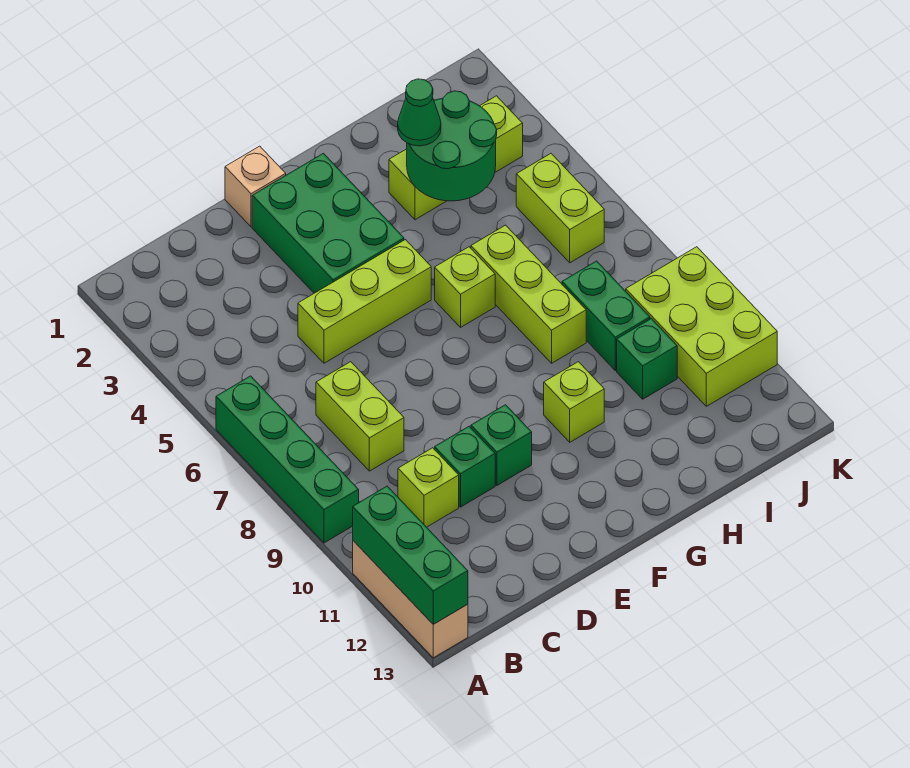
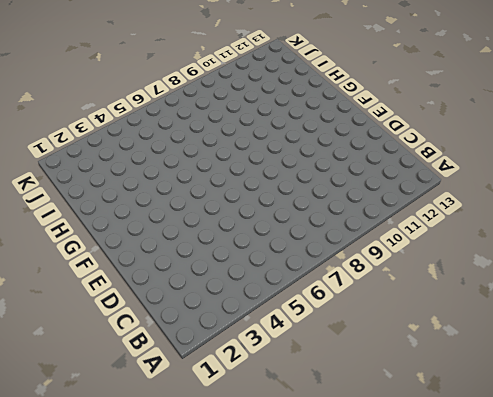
none -> green brick A6:A9 level 1
none -> tan brick A11:A13 level 1
none -> lime brick C7:C8 level 1

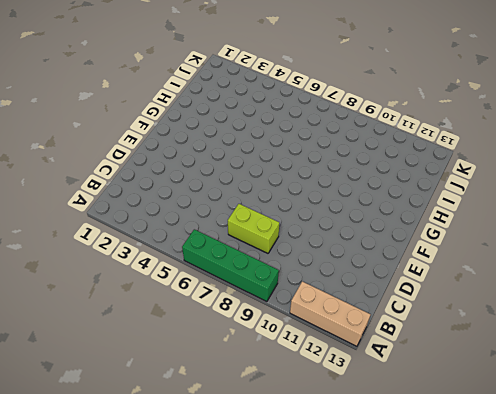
none -> lime brick C10 level 1
none -> lime brick D5:F5 level 1
none -> green brick D10 level 1

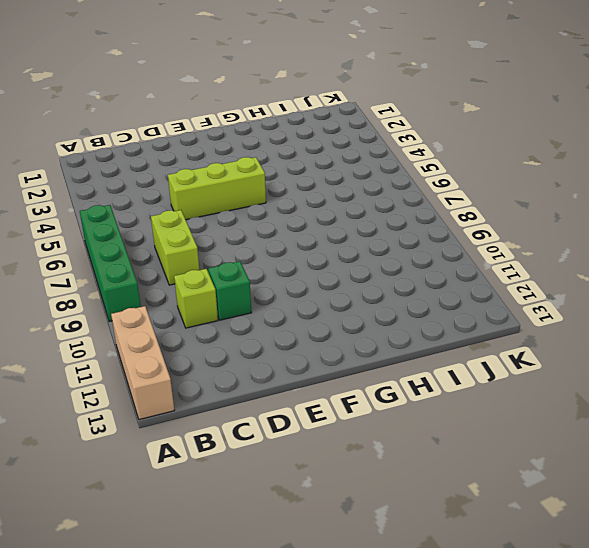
none -> tan brick E1 level 1
none -> green brick E2:F4 level 1
none -> green brick E10 level 1

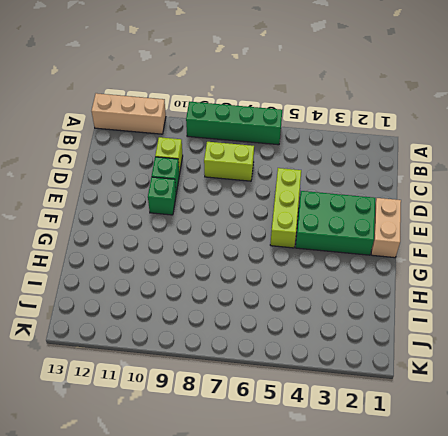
tan brick E1:F1 level 1 -> tan brick E1 level 1
none -> lime brick G6 level 1
none -> lime brick G10 level 1
none -> lime brick H3:J3 level 1

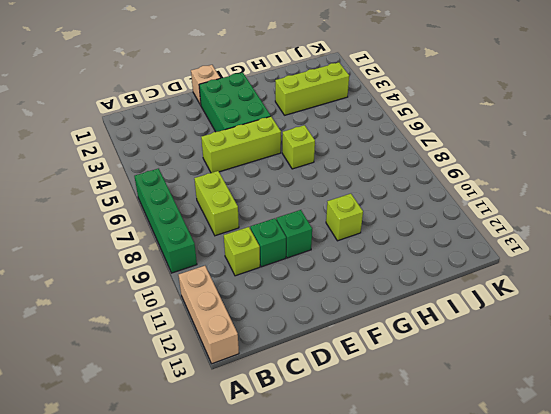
none -> lime brick H6:H8 level 1
none -> green brick I8:I9 level 1
none -> green brick I10 level 1

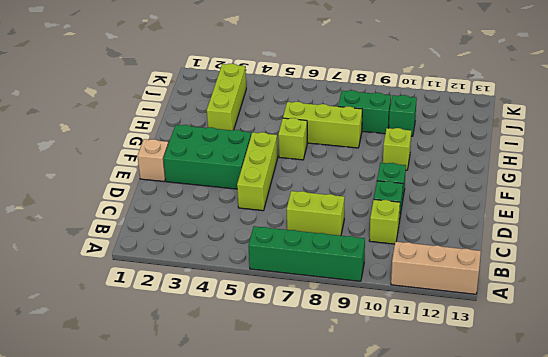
none -> lime brick J5:J6 level 1
none -> lime brick J9:K11 level 1
none -> green brick A11:A13 level 2

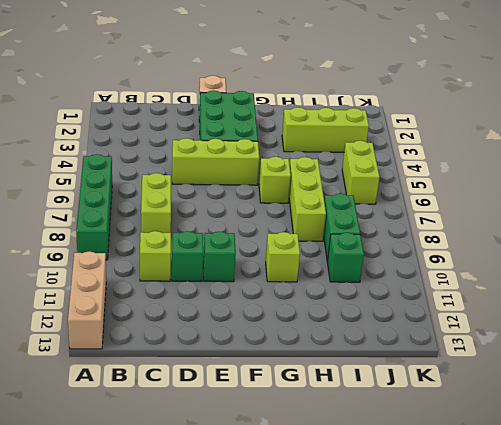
none -> lime brick J9:K11 level 1
none -> green brick A11:A13 level 2
none -> green round brick H3:I4 level 2

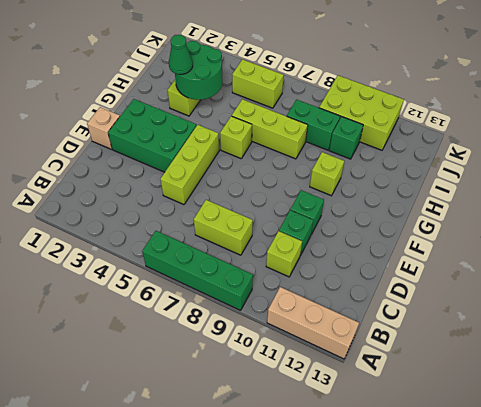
none -> green brick A11:A13 level 2

